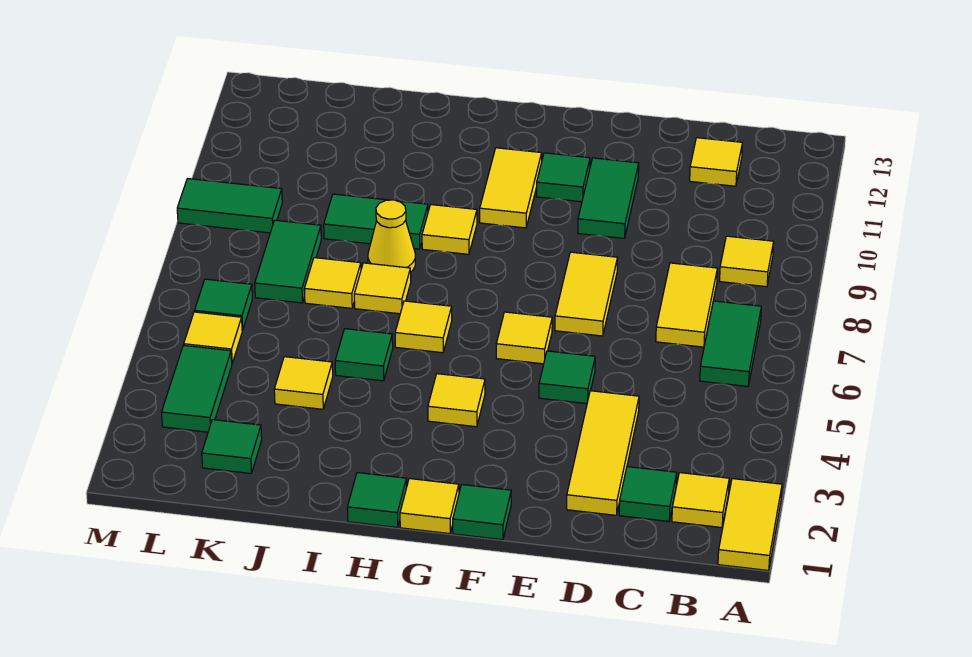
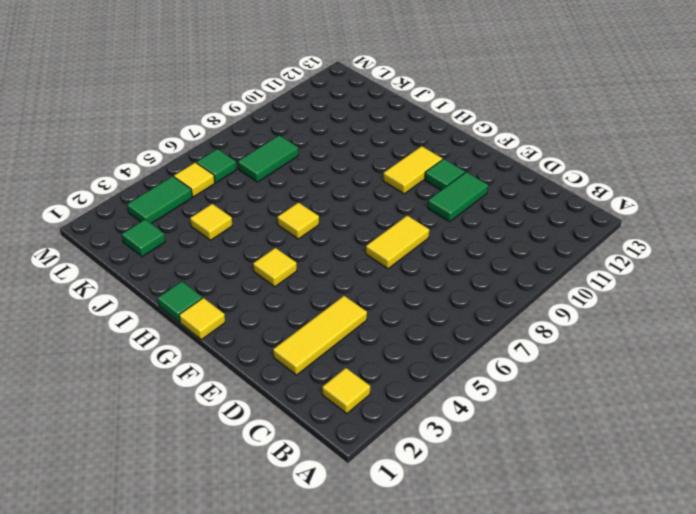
none -> yellow tile A1:A2 level 1
none -> green tile B6:B7 level 1
none -> yellow tile B9 level 1
none -> green tile C2 level 1

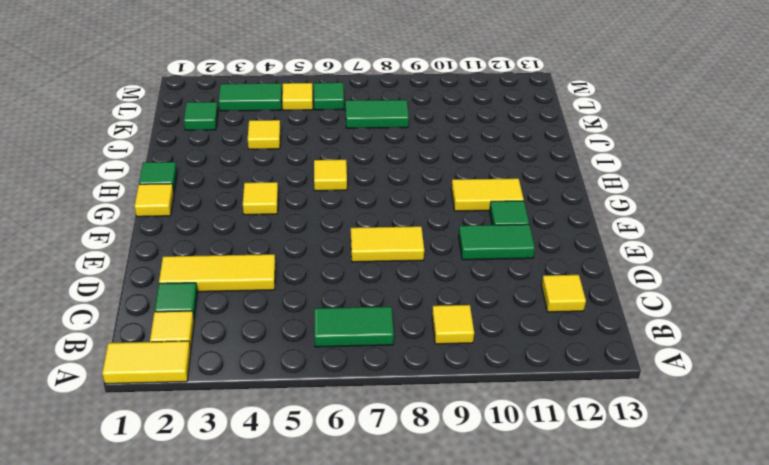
none -> yellow tile C7:C8 level 1
none -> green tile E5 level 1
none -> green tile F1 level 1
none -> yellow tile F6 level 1

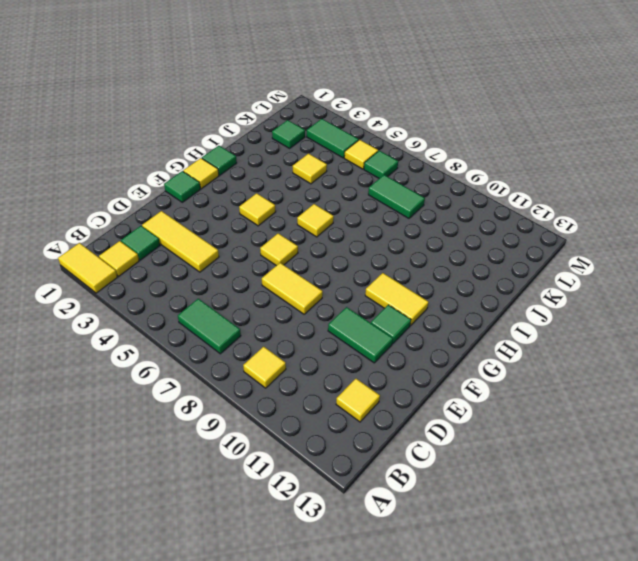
none -> yellow tile C7:C8 level 1
none -> green tile E5 level 1
none -> yellow tile H9 level 1
none -> green tile I5 level 1

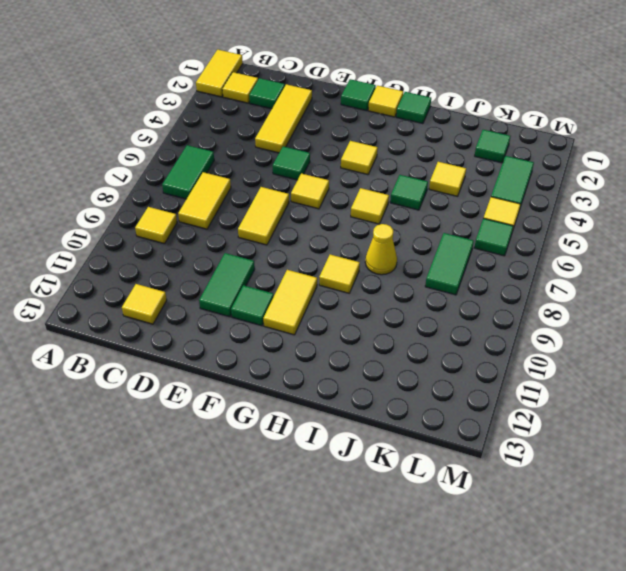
none -> yellow tile I7 level 1
none -> green tile I9:J9 level 1
none -> yellow tile J7 level 1
none -> green tile L9:M9 level 1

